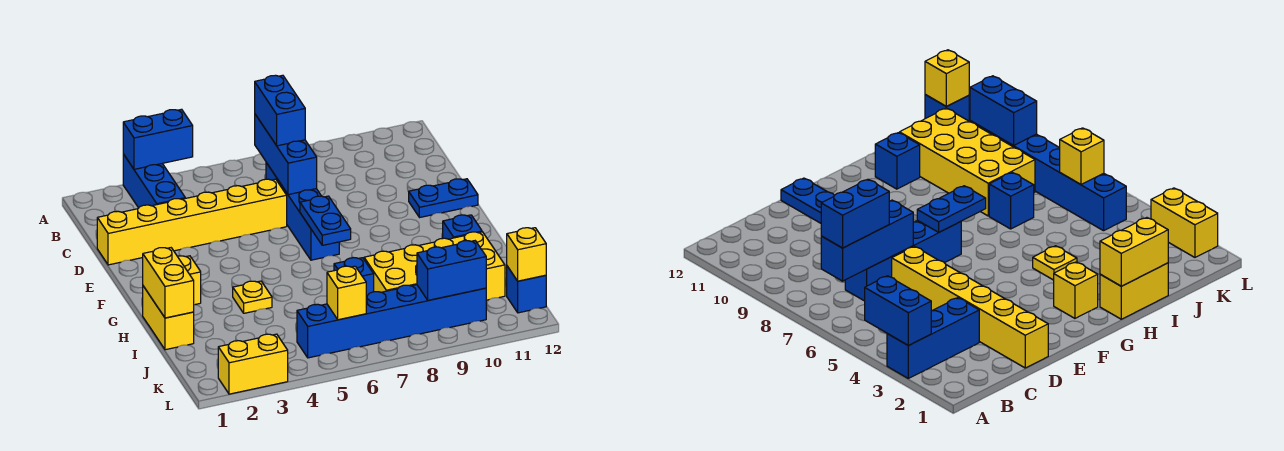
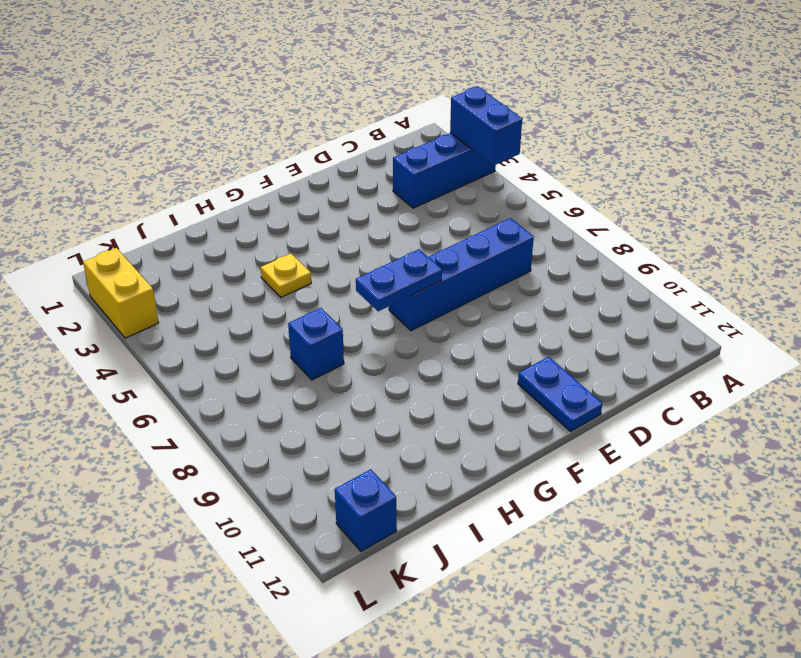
none -> yellow brick D1:D6 level 1
none -> yellow brick G2 level 1
none -> yellow brick H1:I1 level 1

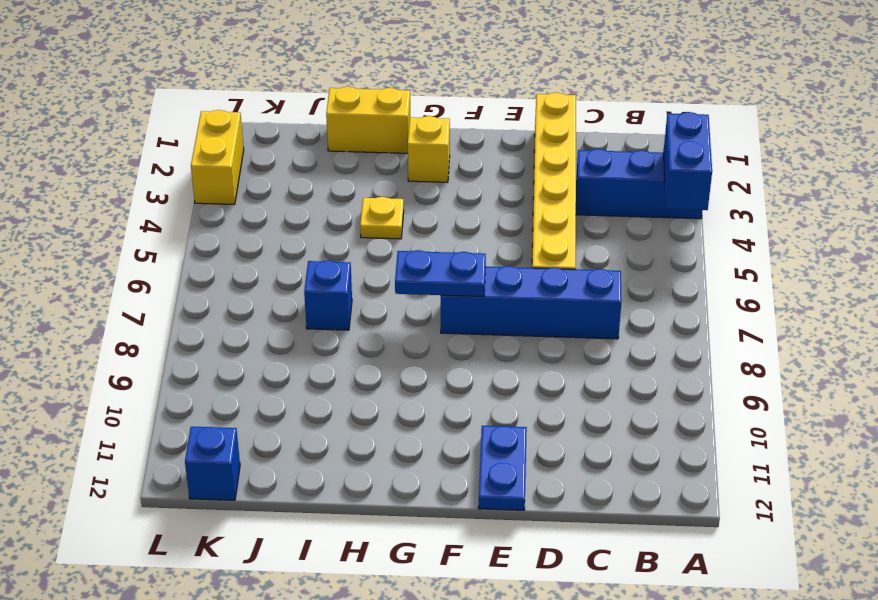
none -> blue brick H11 level 1
none -> yellow brick I8:J11 level 1
none -> blue brick K5:K10 level 1

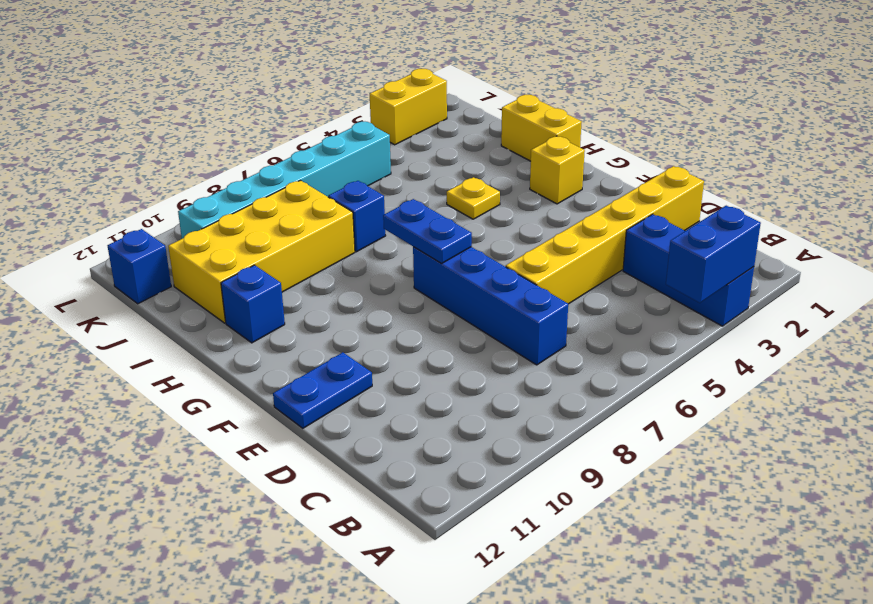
cyan brick K5:K10 level 1 -> blue brick K5:K10 level 1
none -> blue brick B7:D7 level 2
none -> yellow brick H1:I1 level 2
none -> yellow brick K6 level 2

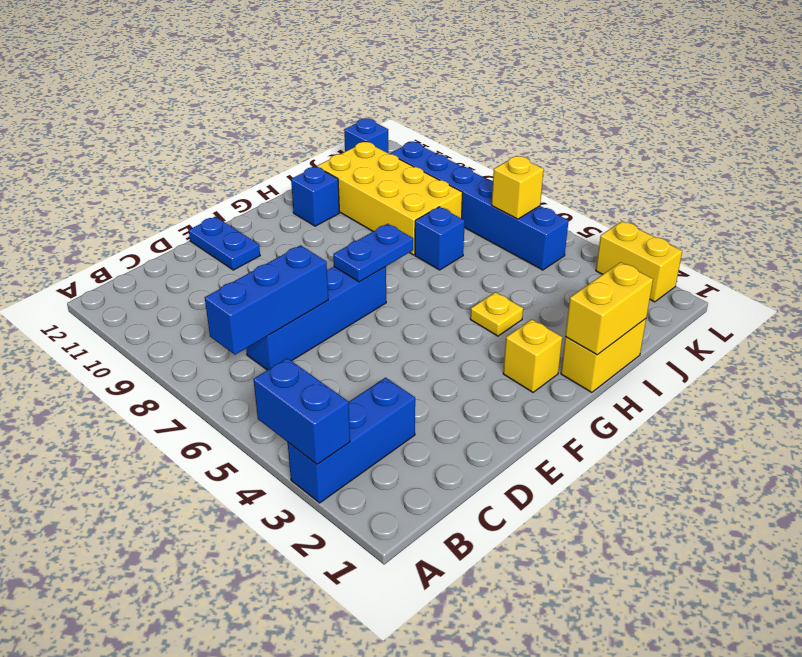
none -> yellow brick D1:D6 level 1
none -> blue brick K9:K10 level 2
none -> yellow brick K12 level 2

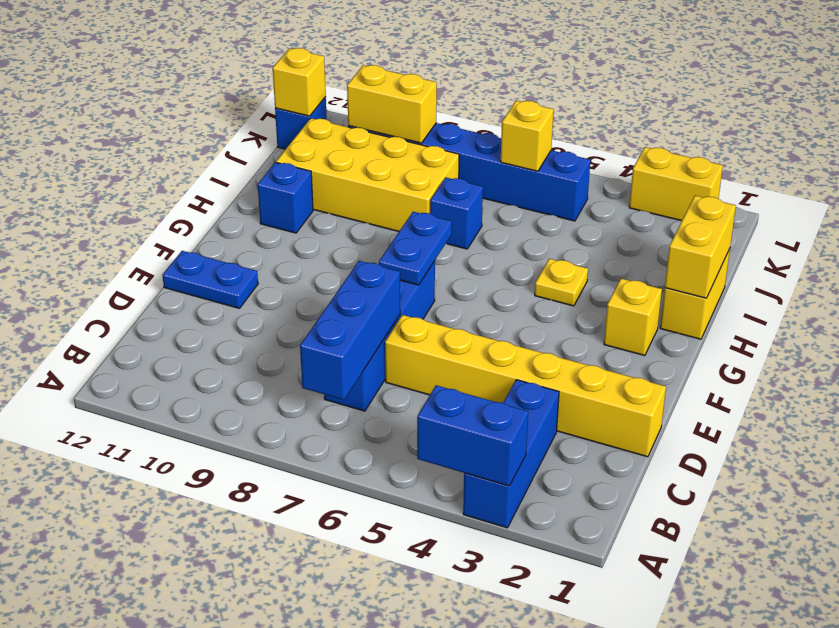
yellow brick K9:K10 level 2 -> blue brick K9:K10 level 2
none -> blue brick B7:C7 level 3

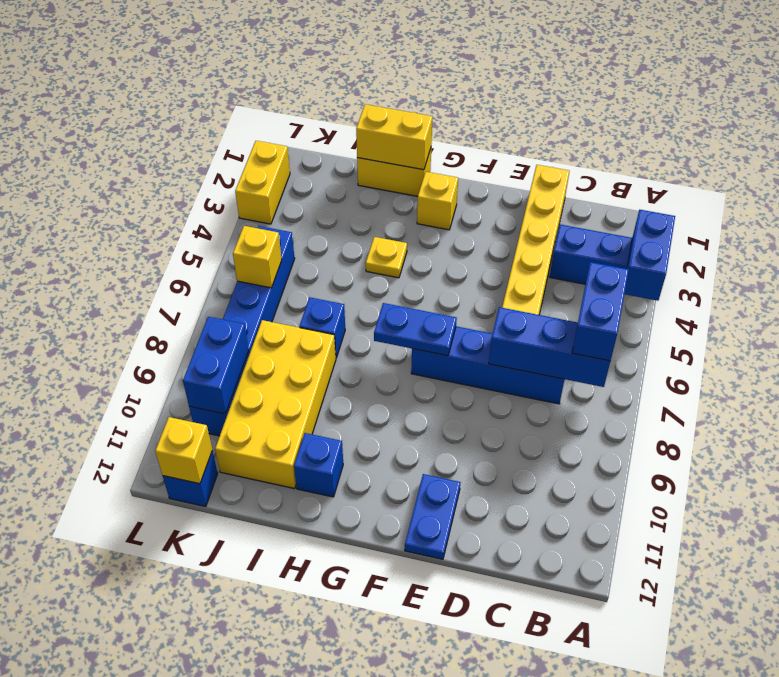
blue brick B6:B7 level 3 -> blue brick B7:C7 level 3

